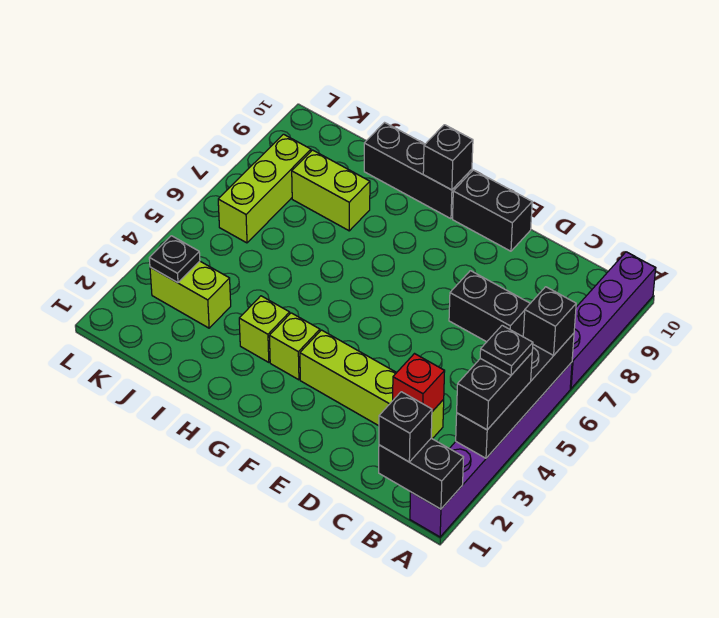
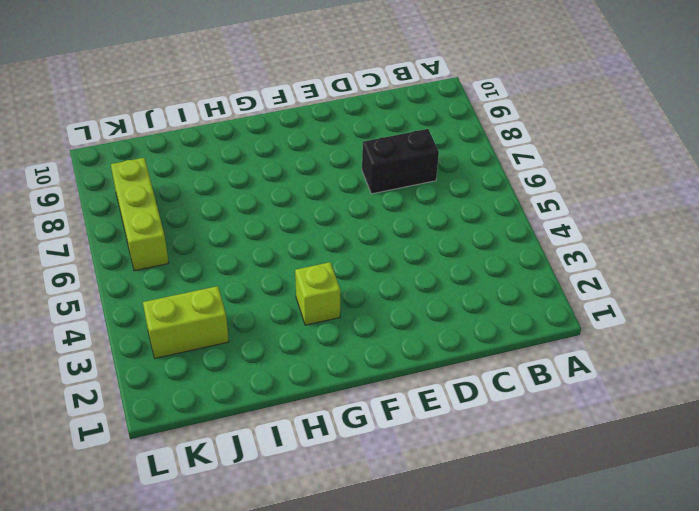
none -> purple brick A1:A6 level 1
none -> purple brick A7:A10 level 1
none -> lime brick C3:F3 level 1

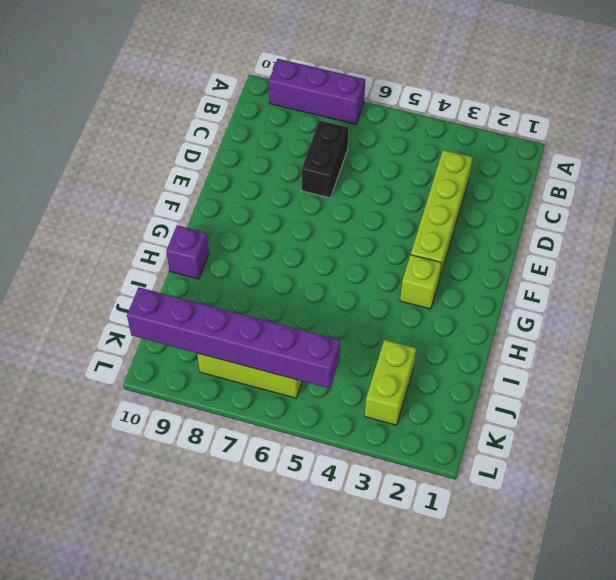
purple brick A7:A9 level 1 -> purple brick A7:A10 level 1
purple brick H10 level 1 -> black brick G10:I10 level 1
purple brick K5:K10 level 2 -> purple brick A1:A6 level 1
none -> black brick E10:F10 level 1
none -> lime brick H3 level 1
none -> lime brick I8:J8 level 1

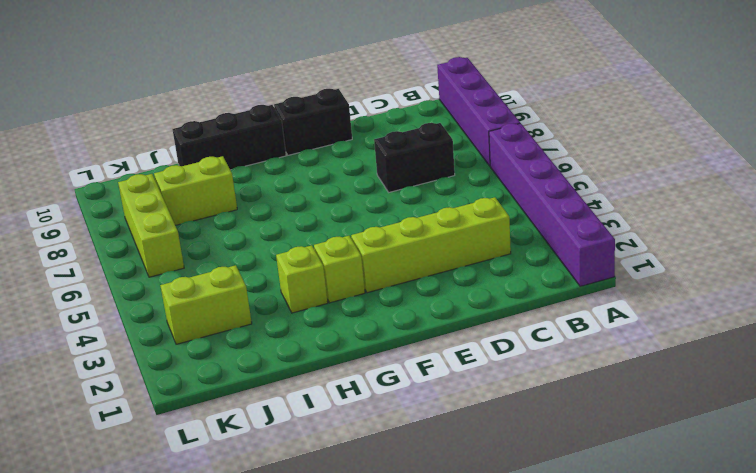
none -> black brick A1:B1 level 2
none -> black brick A3:A6 level 2
none -> red brick C3 level 2

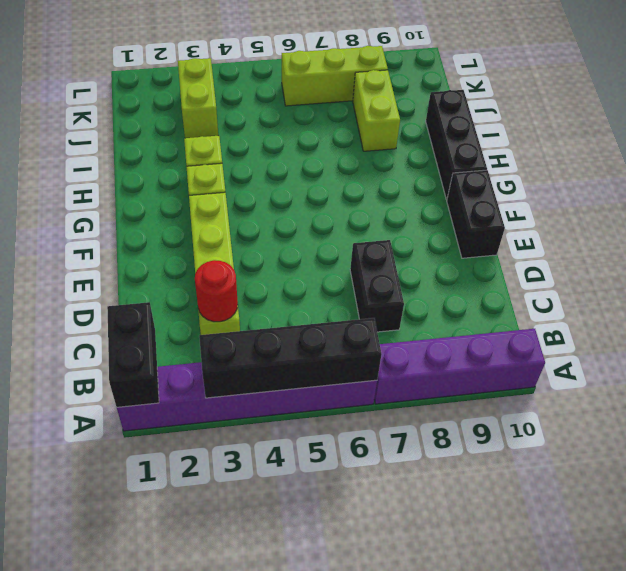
red round brick C3 level 2 -> red brick C3 level 2
none -> black brick G10 level 2
none -> black plate K3 level 2
none -> black brick A3:A4 level 3

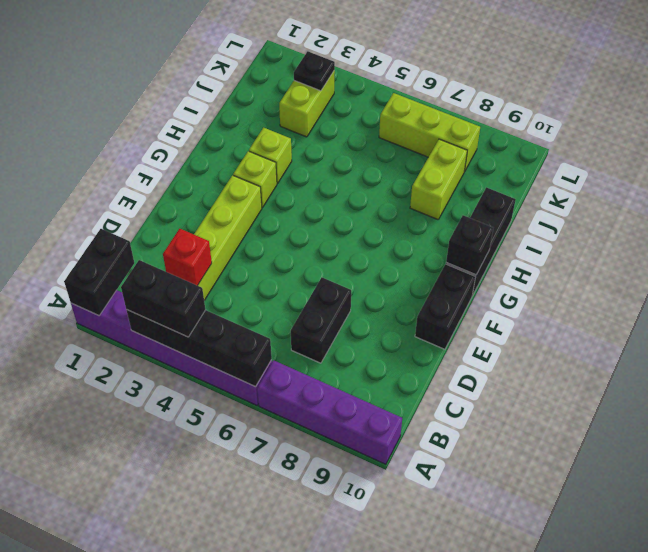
none -> black brick A6 level 3
none -> black brick B1 level 3
none -> black plate A4 level 4

